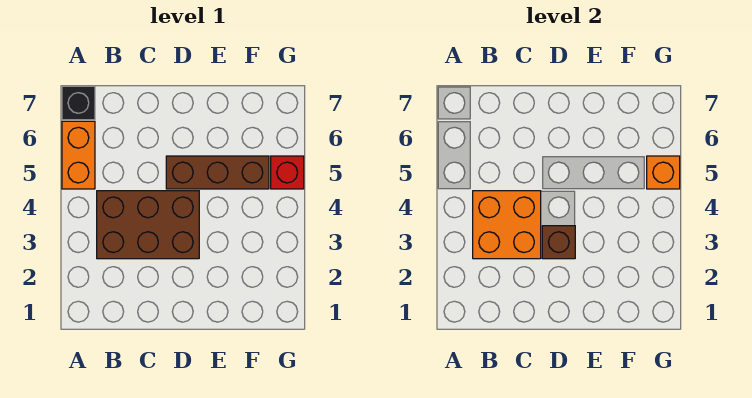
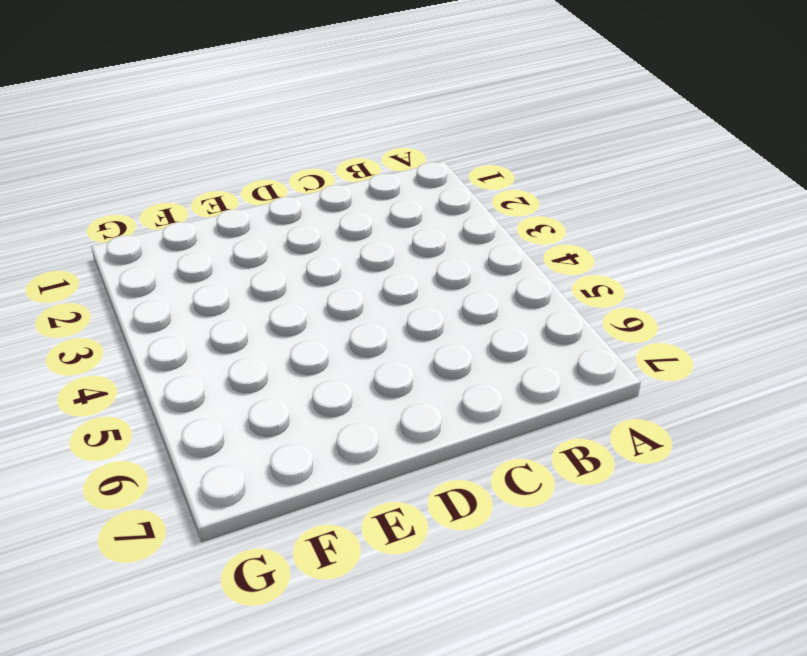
none -> orange brick A5:A6 level 1
none -> black brick A7 level 1

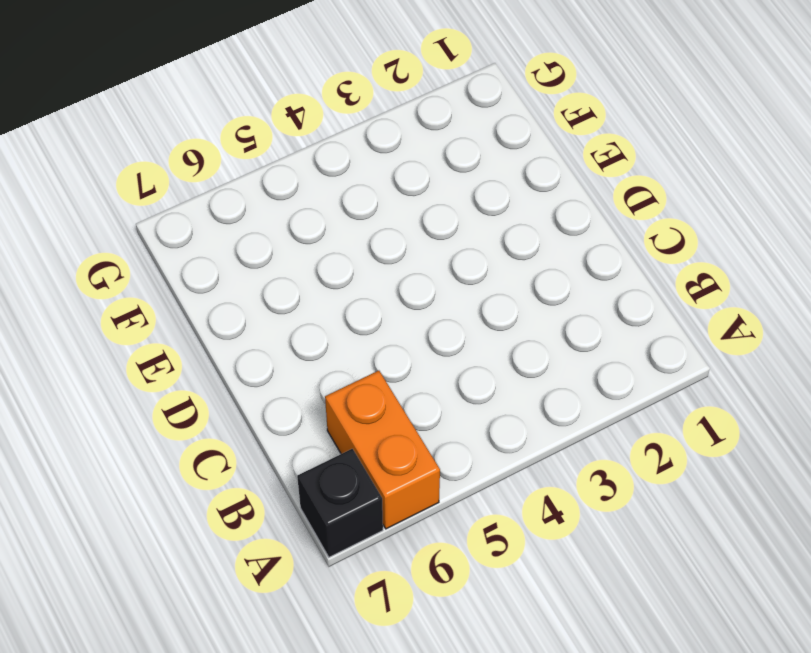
orange brick A6:B6 level 1 -> orange brick A5:A6 level 1
none -> brown brick B3:D4 level 1
none -> brown brick D5:F5 level 1

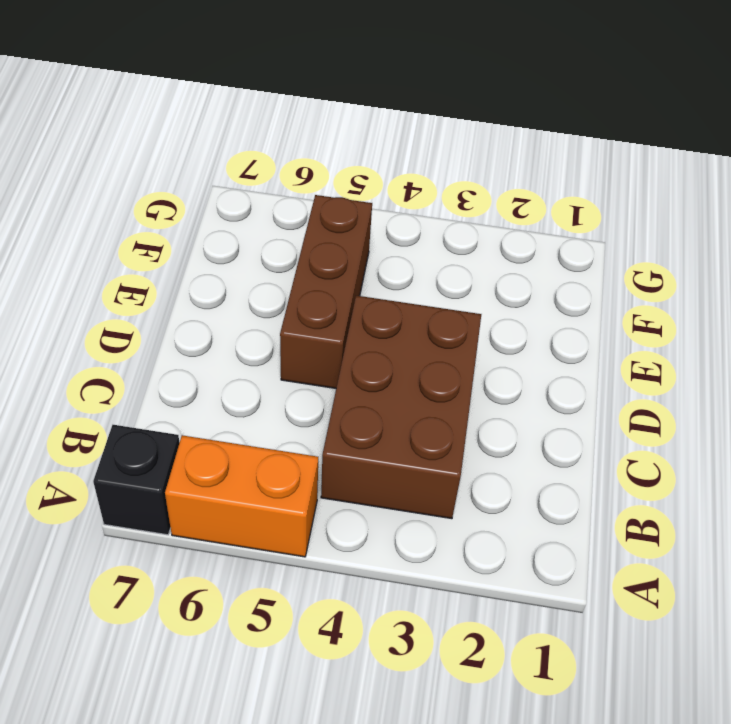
none -> red brick G5 level 1
none -> orange brick B3:C4 level 2

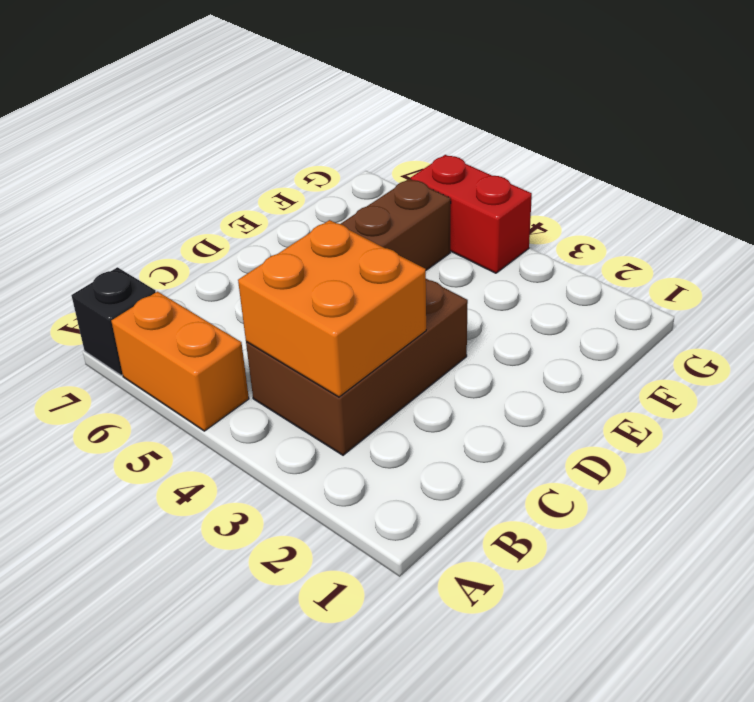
red brick G4:G5 level 1 -> red brick G5 level 1
none -> brown brick D3 level 2
none -> orange brick G5 level 2

